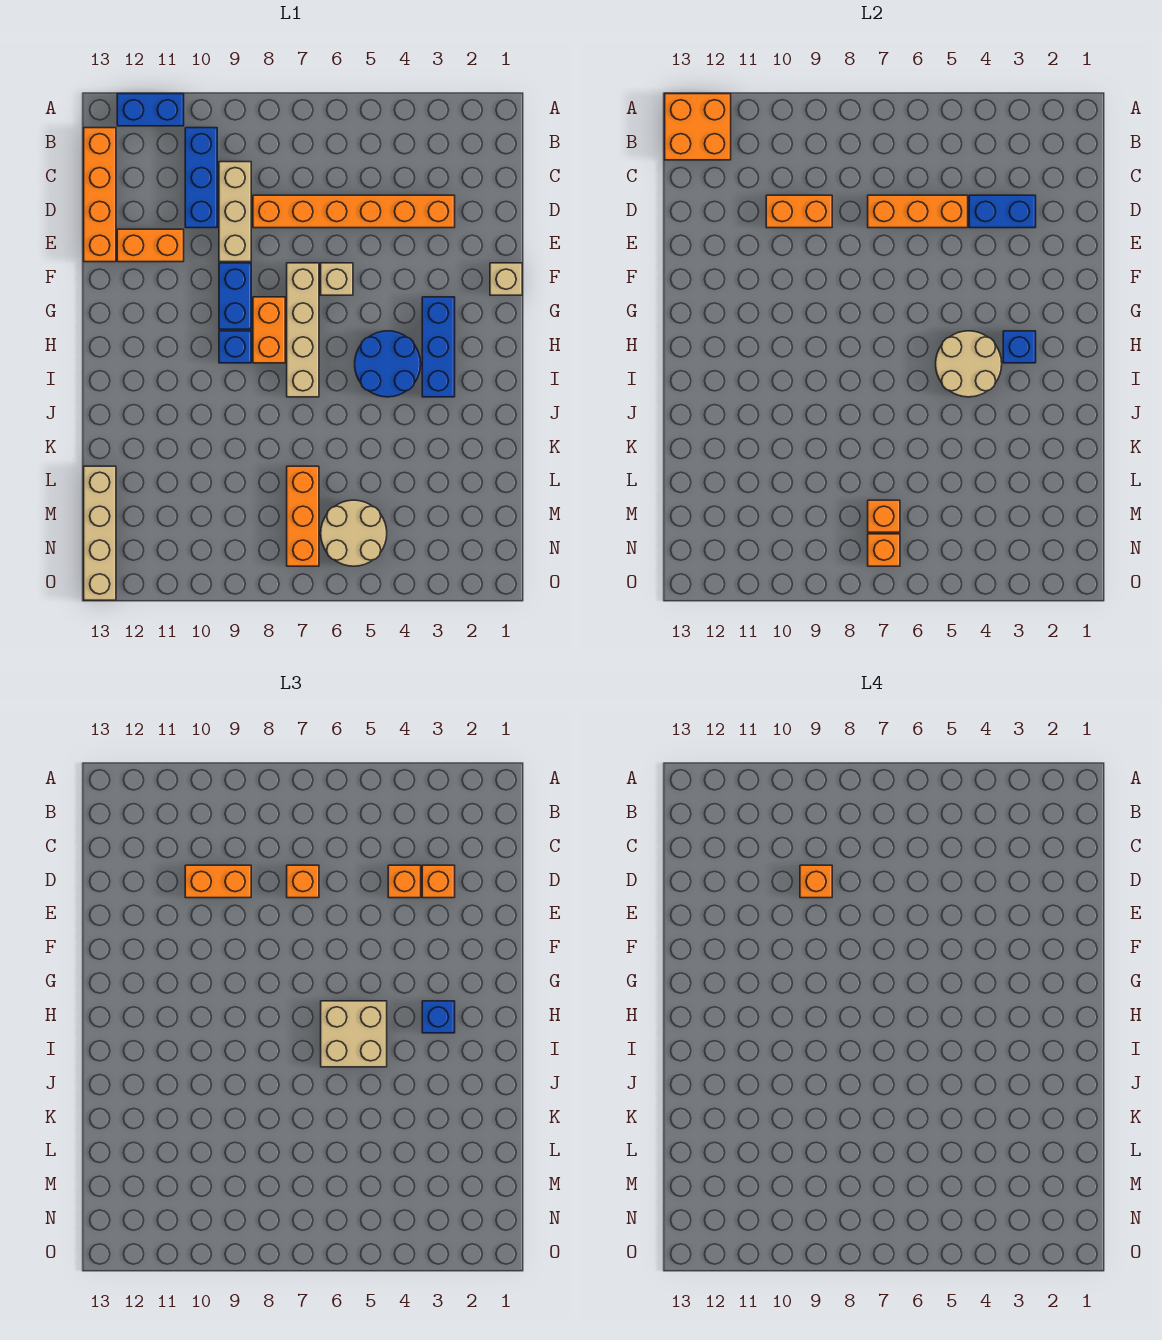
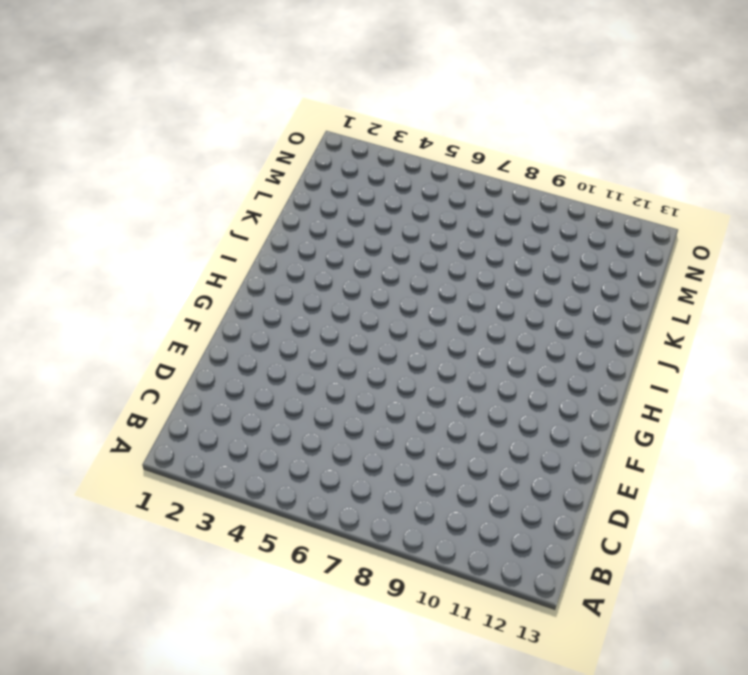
none -> blue brick A11:A12 level 1
none -> blue brick B10:D10 level 1
none -> orange brick B13:E13 level 1
none -> tan brick C9:E9 level 1

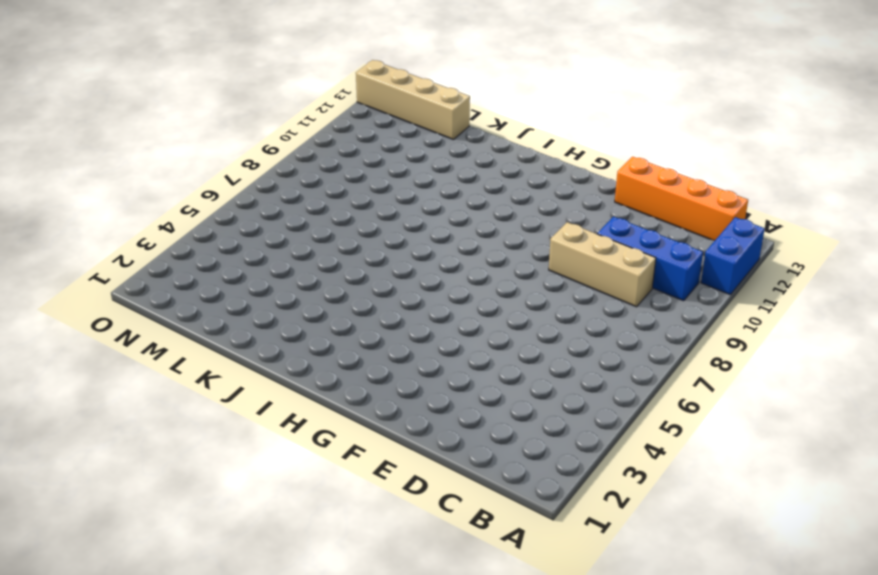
none -> orange brick D3:D8 level 1
none -> orange brick E11:E12 level 1
none -> tan brick F1 level 1
none -> tan brick F6 level 1

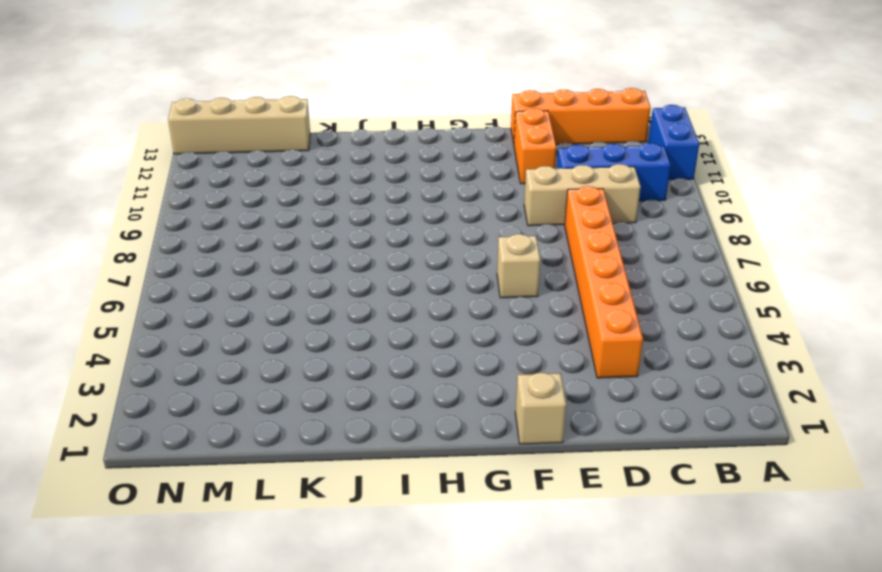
none -> tan brick F7:I7 level 1
none -> blue brick F9:G9 level 1
none -> blue brick G3:I3 level 1
none -> orange brick G8:H8 level 1

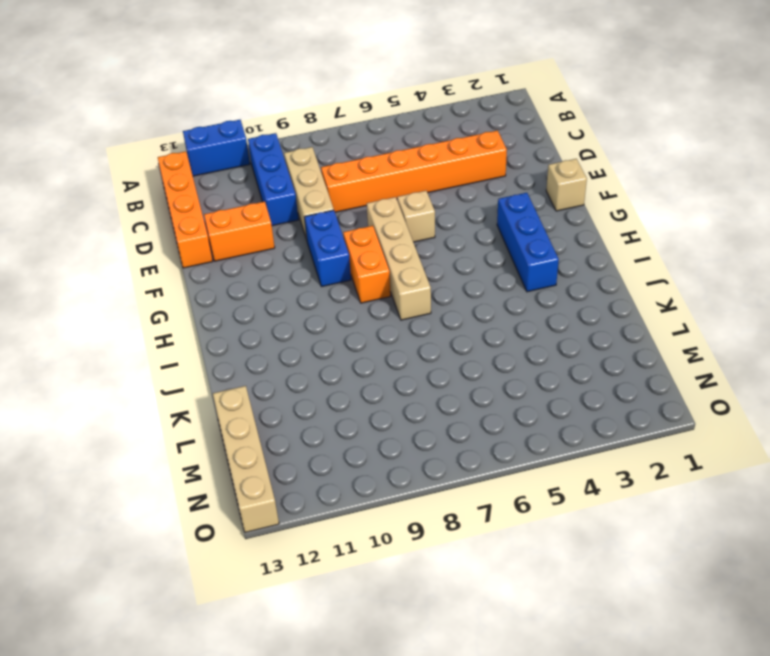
none -> blue round brick H4:I5 level 1
none -> blue brick H9 level 1
none -> orange brick L7:N7 level 1
none -> tan round brick M5:N6 level 1

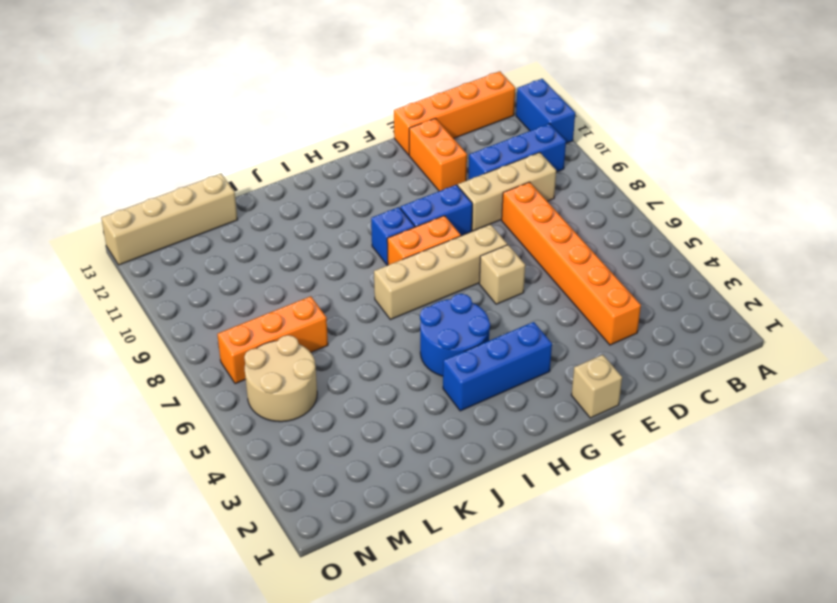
none -> orange brick A12:B13 level 2
none -> blue brick D3:D4 level 2
none -> orange brick D5:D7 level 2
none -> orange brick D9:D10 level 2

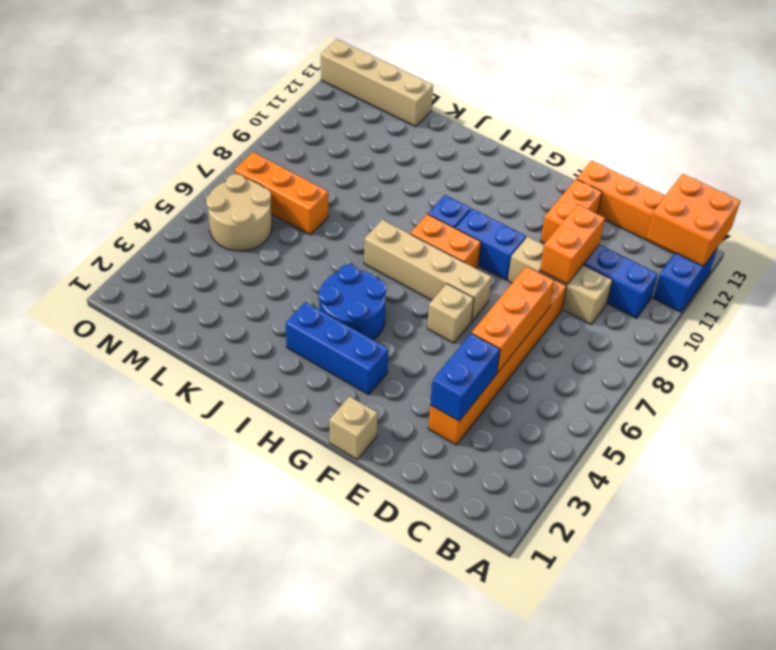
none -> blue brick H3 level 2
none -> tan round brick H4:I5 level 2
none -> orange brick M7 level 2
none -> orange brick N7 level 2

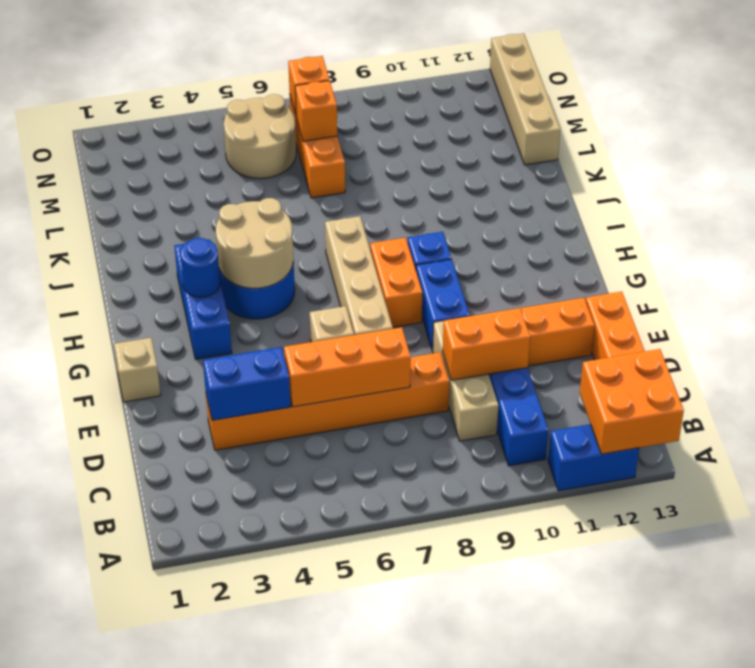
blue round brick H3 level 2 -> blue brick H3 level 2
none -> orange brick D3 level 3
none -> orange brick D4 level 3
none -> orange brick D7 level 3
none -> orange brick D9:D10 level 3

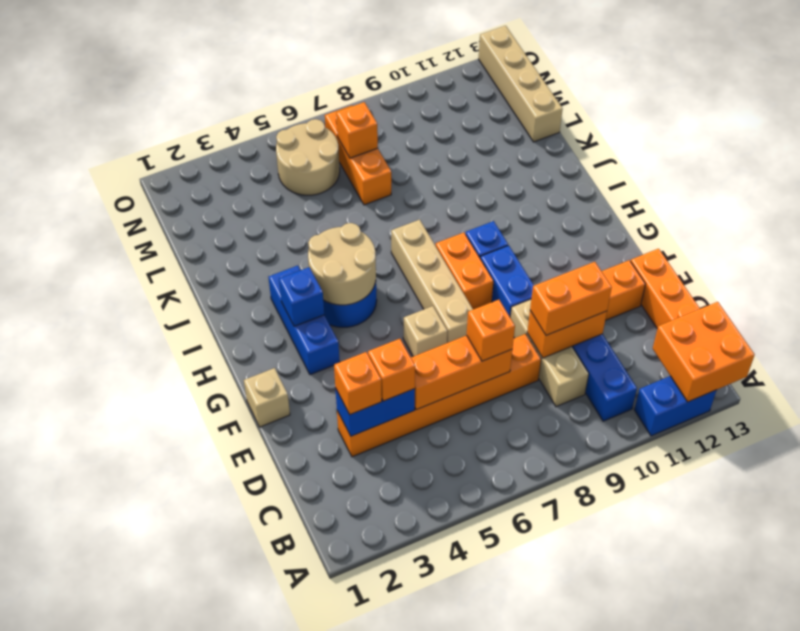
none -> orange brick N7 level 2
none -> blue brick H3 level 3
none -> tan brick H5:I6 level 3
none -> orange brick D9 level 4

